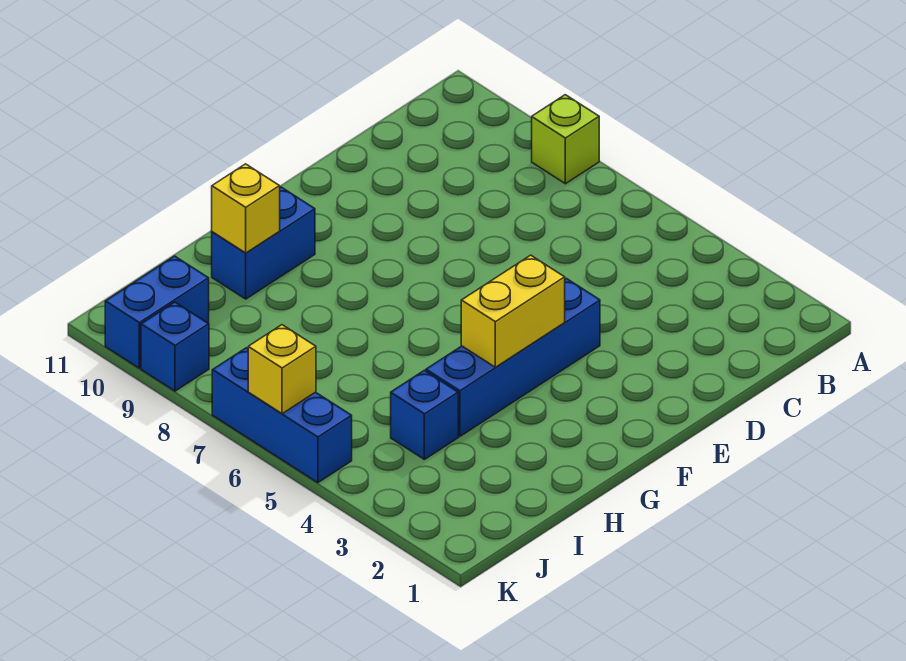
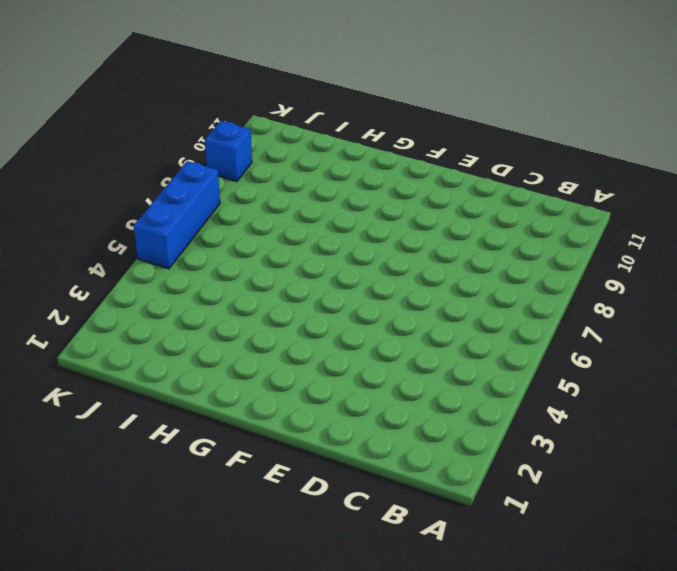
none -> lime brick A8 level 1
none -> blue brick E4:H4 level 1

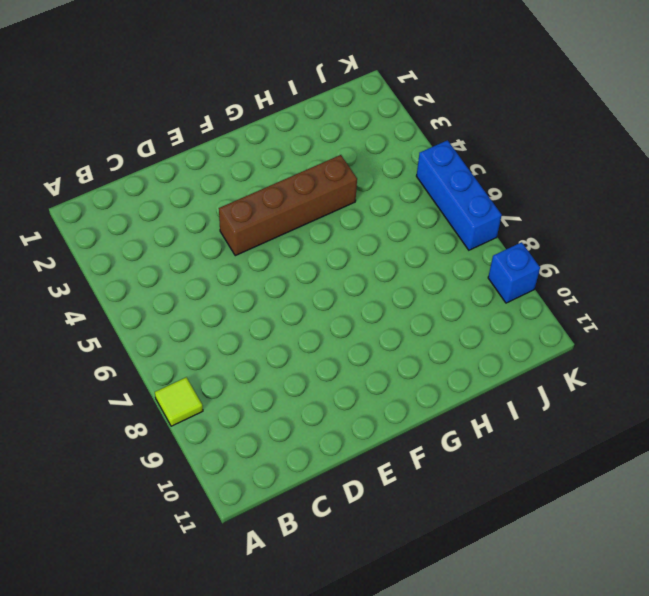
lime tile A8 level 1 -> lime brick A8 level 1
brown brick E4:H4 level 1 -> blue brick E4:H4 level 1
none -> blue brick G10:H10 level 1
none -> blue brick I4 level 1

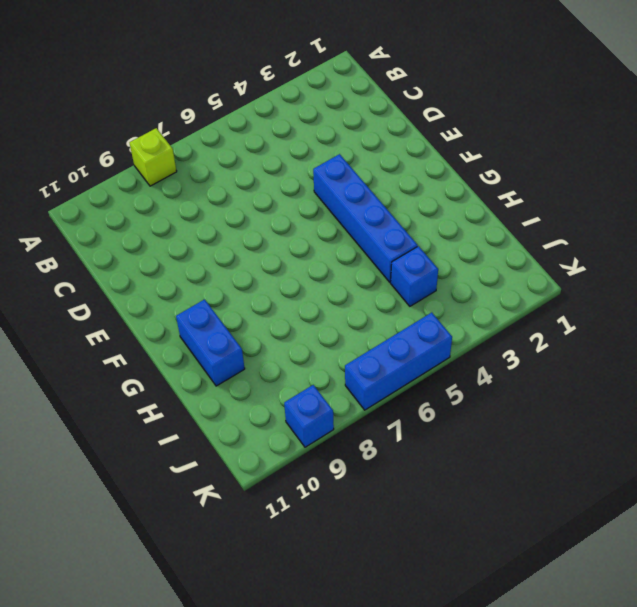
none -> blue brick J10:K10 level 1
none -> yellow brick F4:G4 level 2

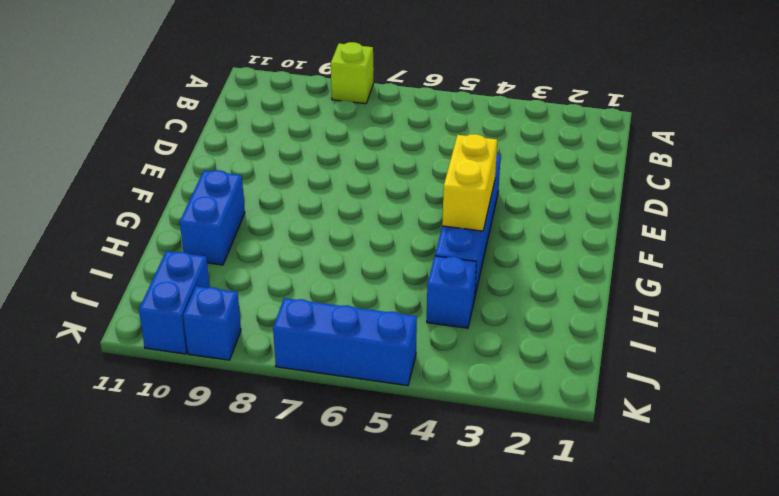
none -> yellow brick H10 level 2
none -> yellow brick K6 level 2

